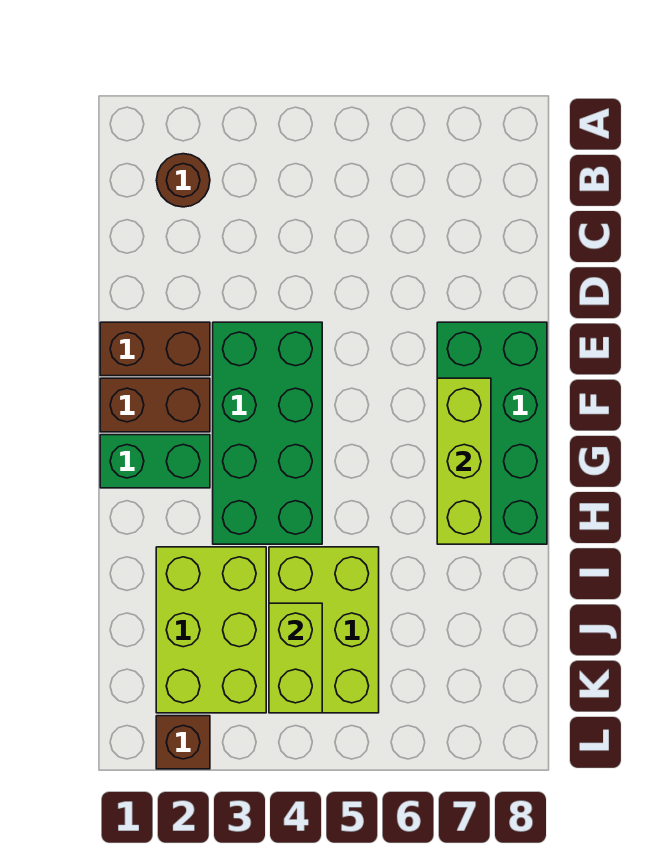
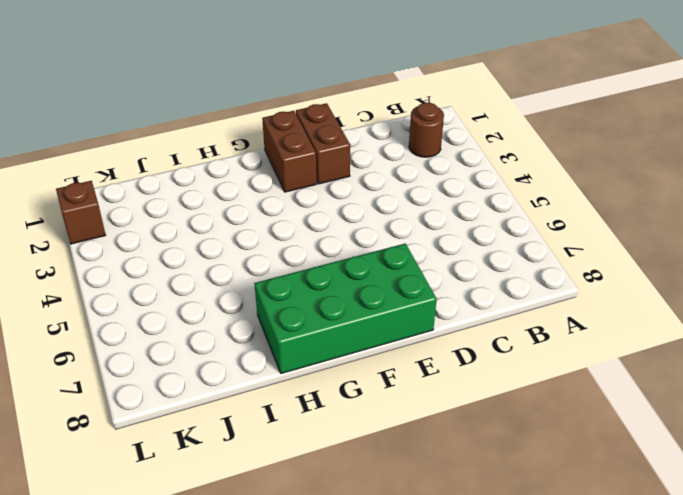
none -> green brick E3:H4 level 1
none -> green brick G1:G2 level 1

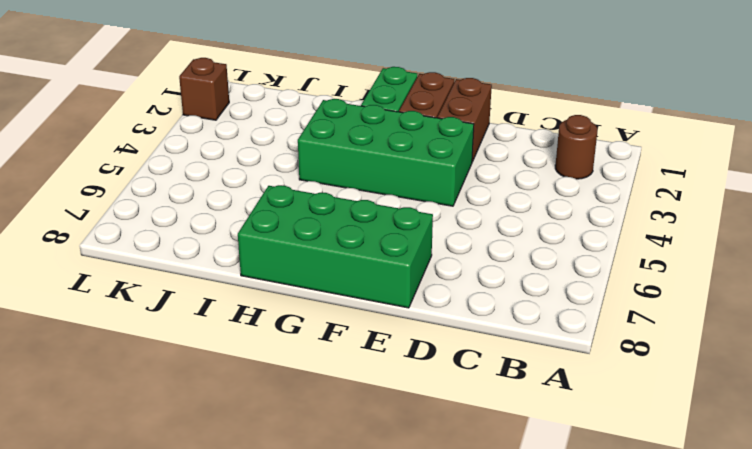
none -> lime brick I2:K3 level 1
none -> lime brick I4:K5 level 1

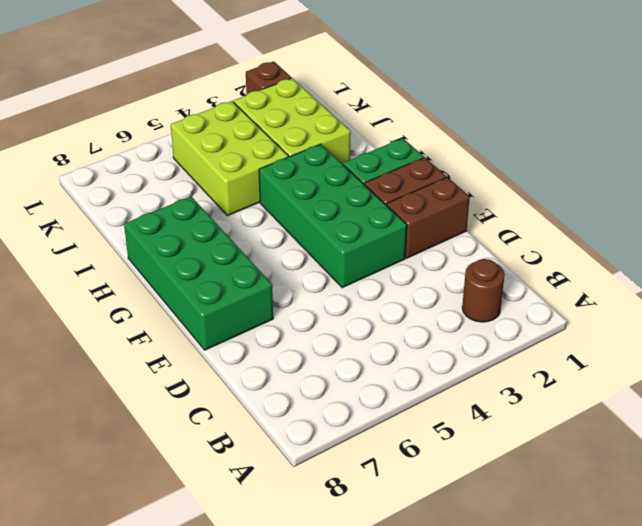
none -> lime brick F7:H7 level 2
none -> lime brick J4:K4 level 2

